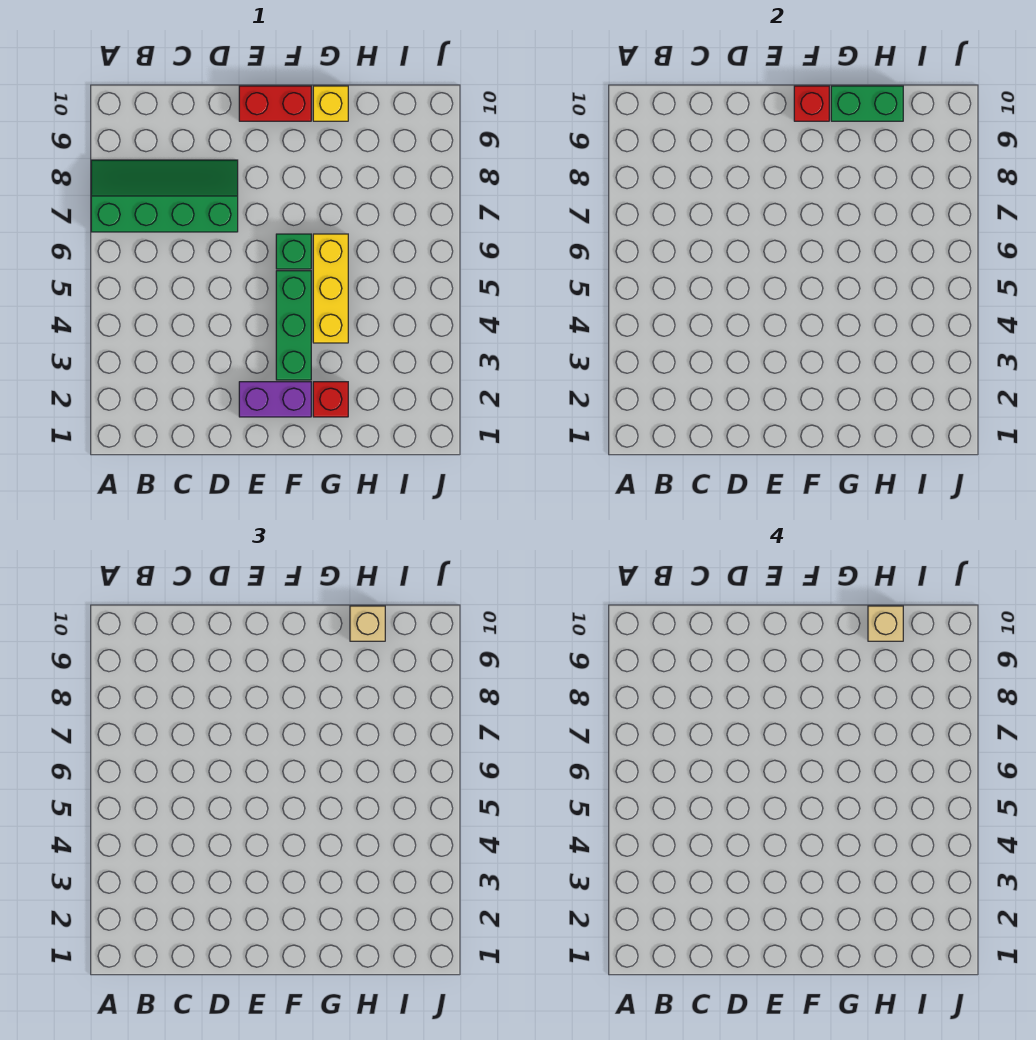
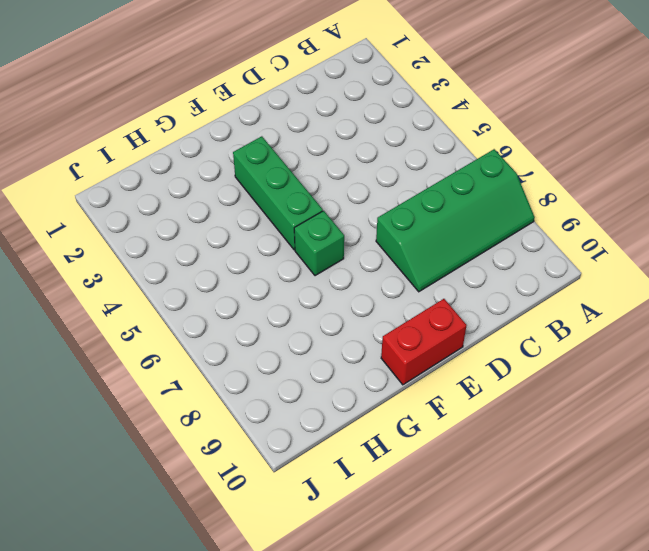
none -> purple brick E2:F2 level 1
none -> red brick G2 level 1
none -> yellow brick G4:G6 level 1

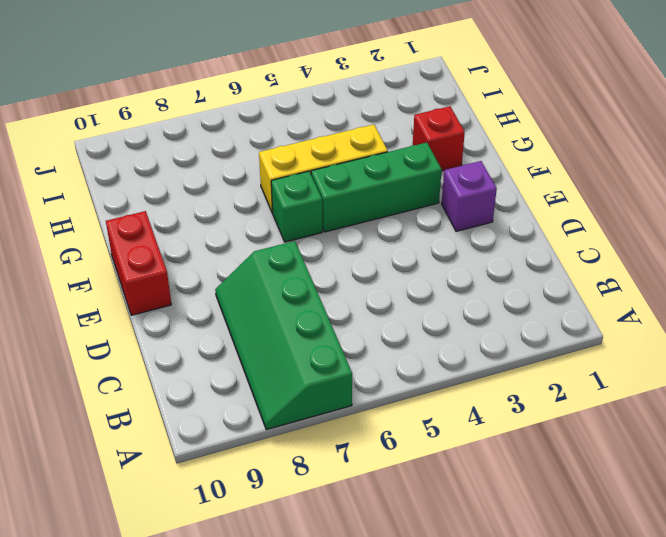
purple brick E2 level 1 -> purple brick E2:F2 level 1
none -> yellow brick G10 level 1
none -> red brick F10 level 2
none -> green brick G10:H10 level 2

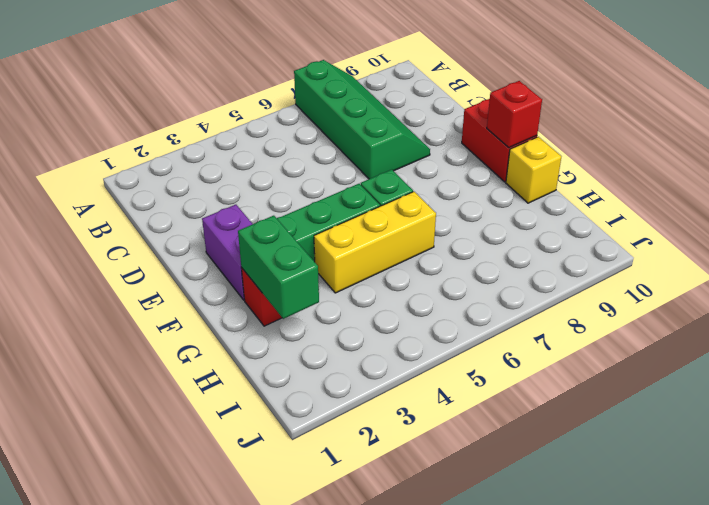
green brick G2:H2 level 2 -> green brick G10:H10 level 2
none -> tan brick H10 level 3
none -> tan brick H10 level 4

